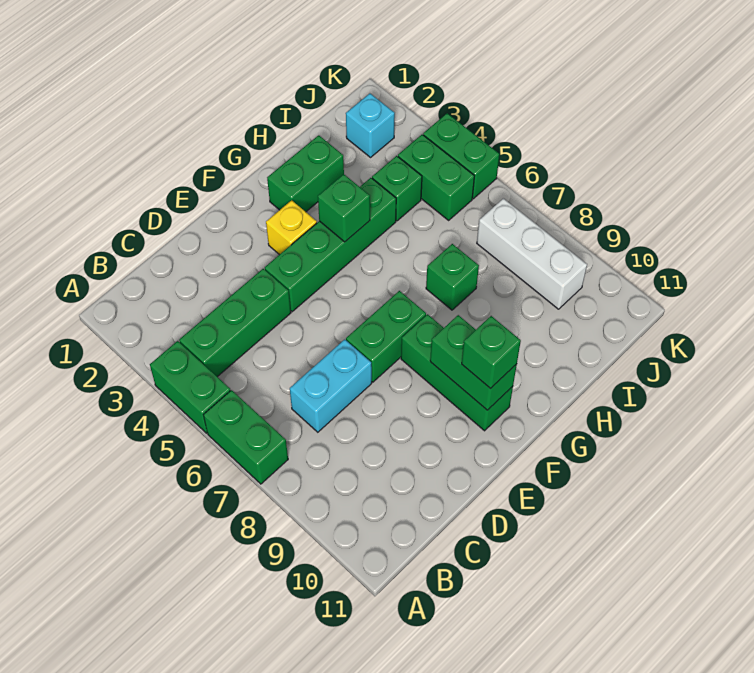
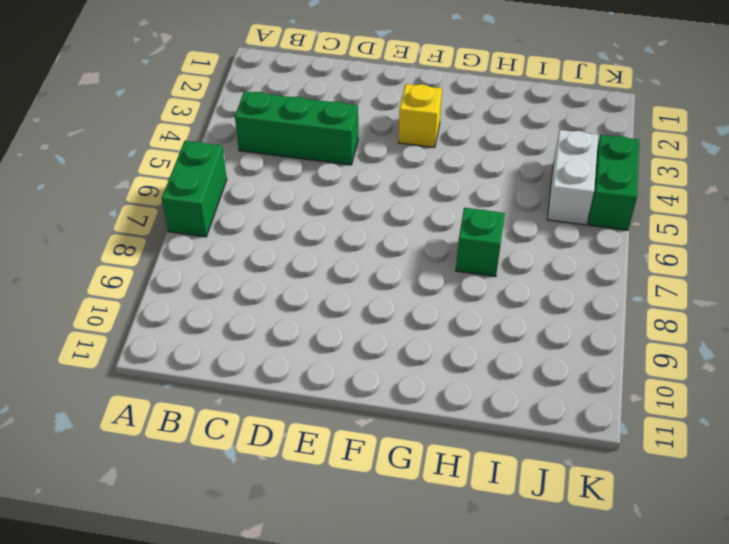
white brick J4:J5 level 1 -> green brick J4:J5 level 1
none -> green brick A4:A5 level 1
none -> cyan brick C7:D7 level 1
none -> green brick E4:H4 level 1

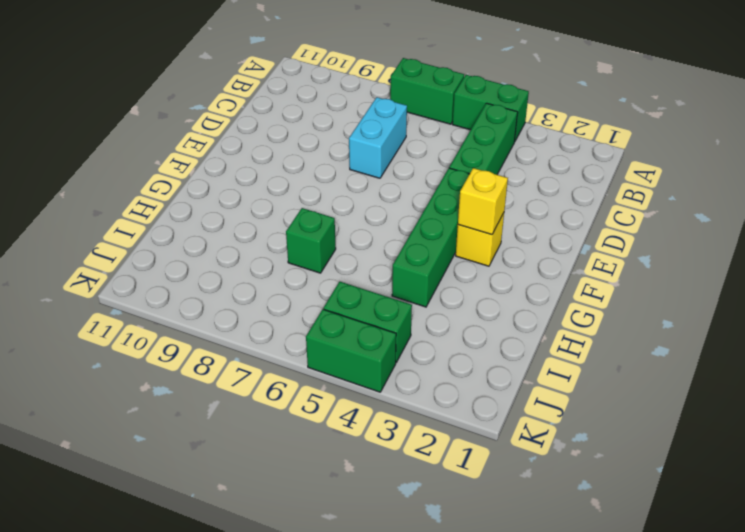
yellow brick F3 level 2 -> none
none -> green brick E7:F7 level 1
none -> green brick F8:F10 level 1
none -> green brick G2:H2 level 1

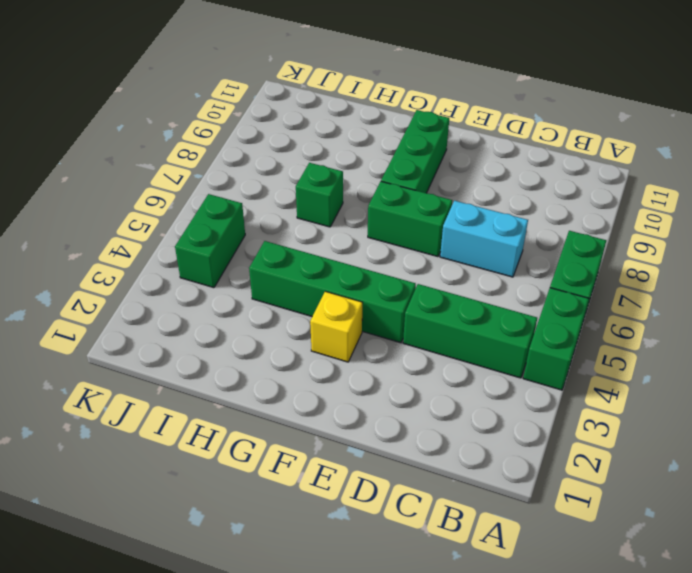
none -> green brick G2:H2 level 1
none -> green brick I4 level 1
none -> cyan brick J2 level 1

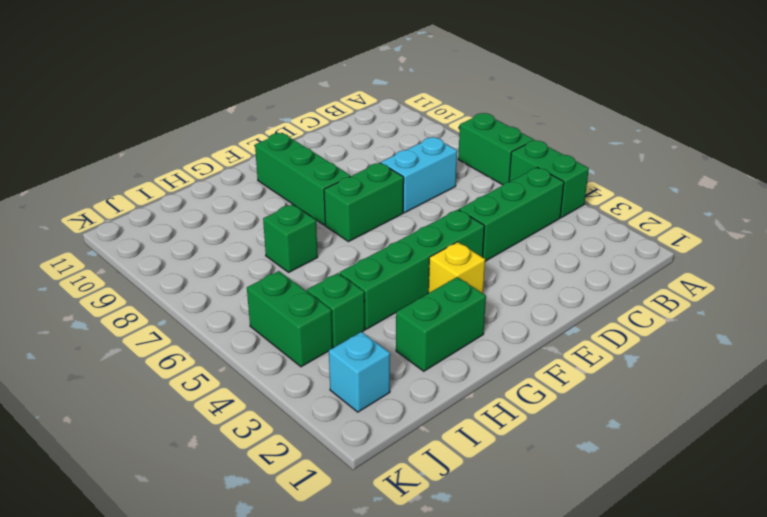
none -> white brick J7:J9 level 1
none -> green brick K4:K5 level 1
none -> green brick F9:F10 level 2

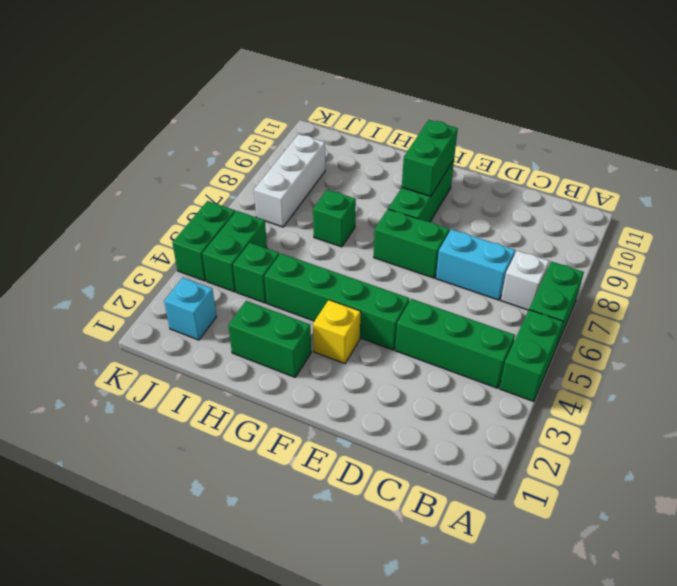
white brick B7 level 1 -> none
none -> green brick G4 level 2
none -> green brick F10 level 3

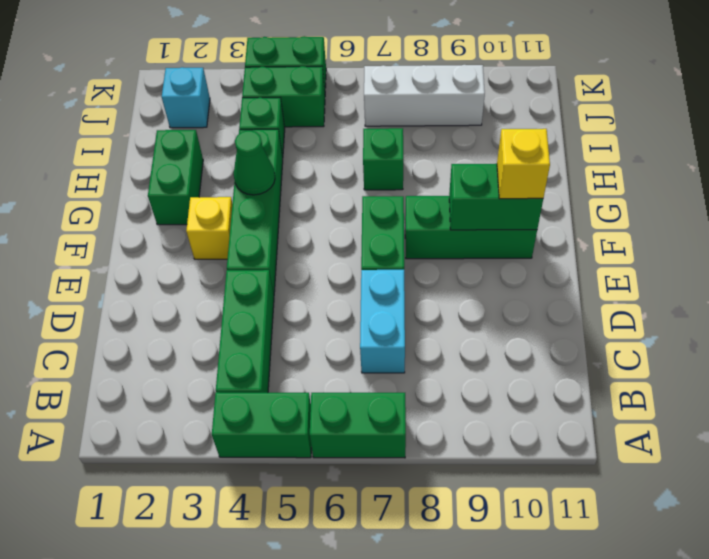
yellow brick F10 level 3 -> green brick F10 level 3
green cone G4 level 2 -> green brick G4 level 2

